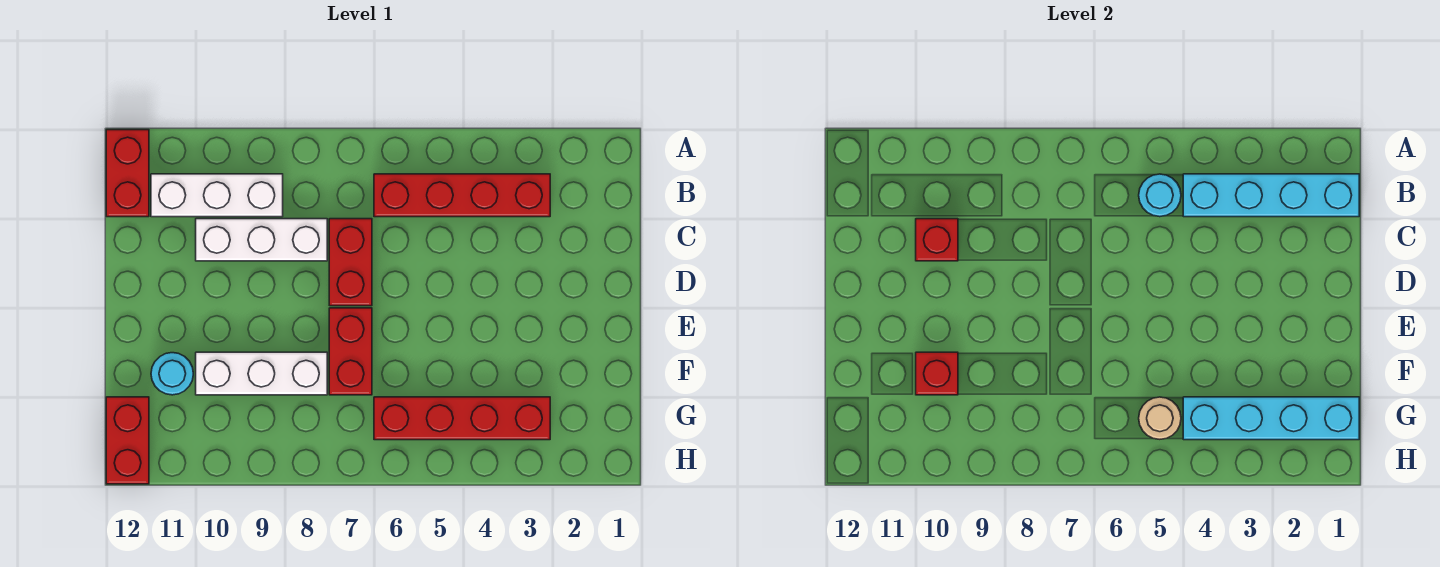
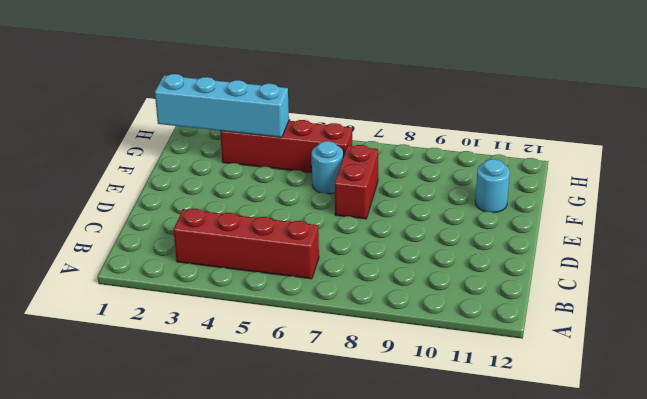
cyan round brick F6 level 1 -> cyan round brick B5 level 2
none -> red brick A12:B12 level 1
none -> white brick B9:B11 level 1
none -> red brick C7:D7 level 1

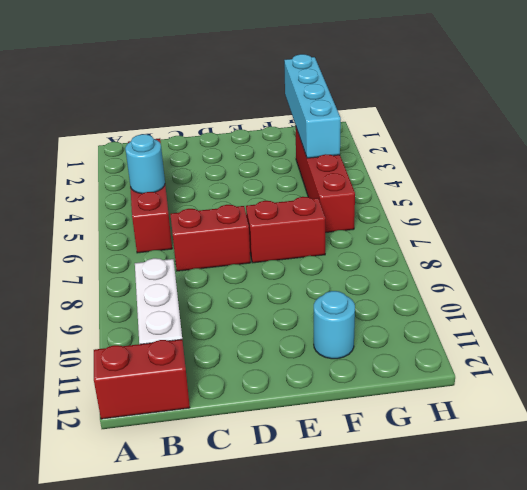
none -> white brick C8:C10 level 1
none -> white brick F8:F10 level 1
none -> red brick G12:H12 level 1

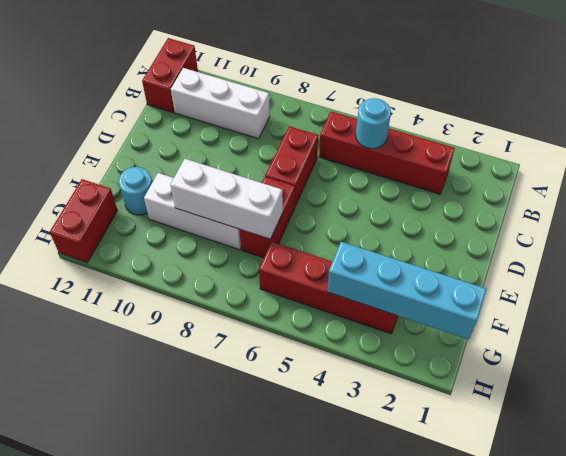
white brick F7:F9 level 2 -> white brick C8:C10 level 1
none -> cyan brick B1:B4 level 2
none -> red brick C10 level 2
none -> red brick F10 level 2

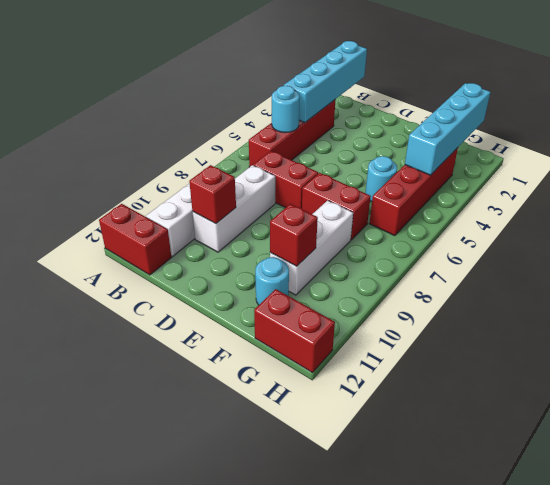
cyan round brick F5 level 1 -> none
none -> tan round brick G5 level 2

